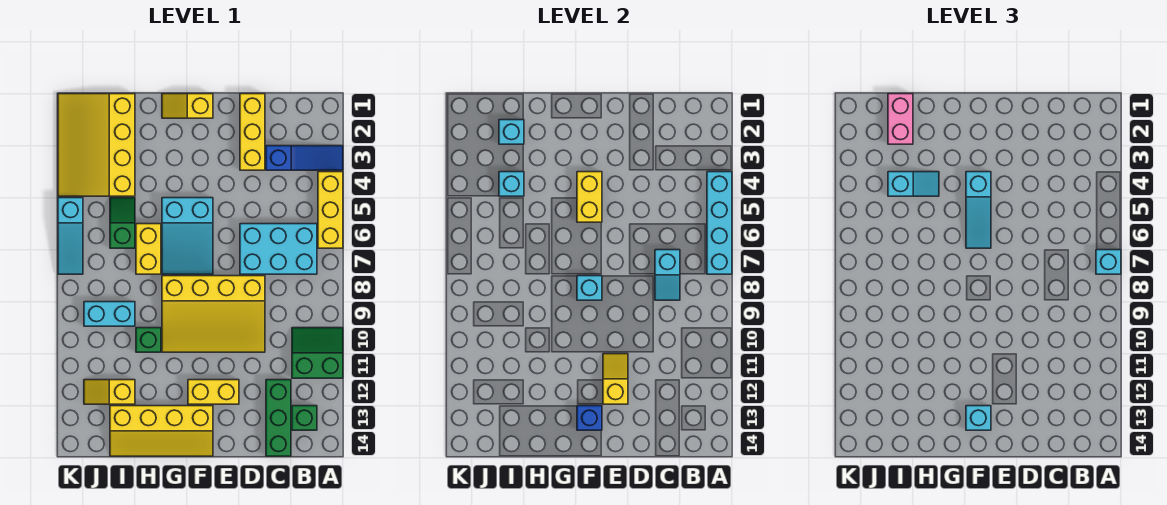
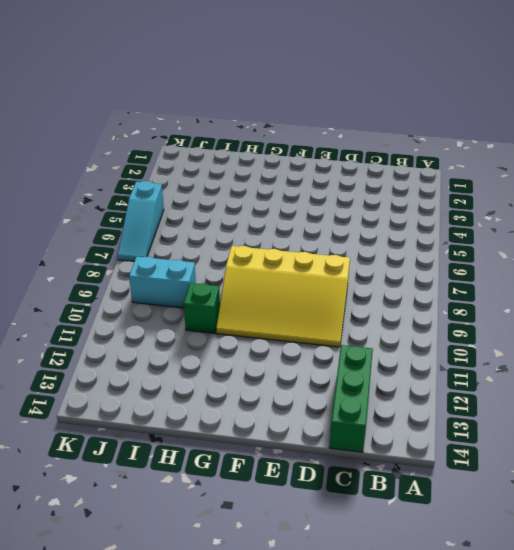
none -> blue slope A3:C3 level 1 top C
none -> yellow brick A4:A6 level 1
none -> green slope A10:B11 level 1 top 11
none -> cyan brick B6:D7 level 1

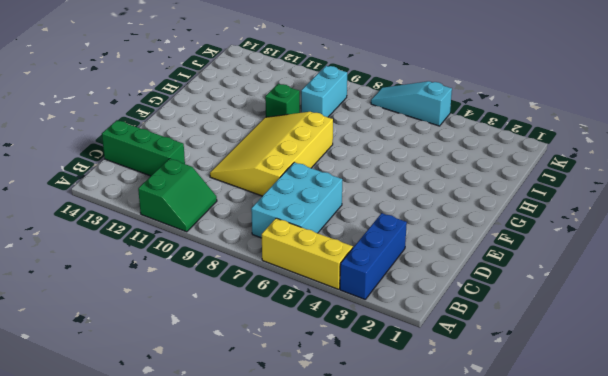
blue brick A3:C3 level 1 -> blue slope A3:C3 level 1 top C
none -> green brick B13 level 1
none -> yellow brick D1:D3 level 1
none -> yellow brick E12:F12 level 1
none -> yellow slope F1:G1 level 1 top F

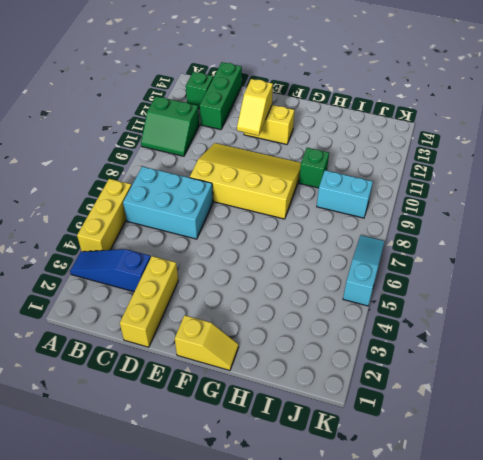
none -> cyan slope F5:G7 level 1 top 5
none -> yellow slope F13:I14 level 1 top 13
none -> yellow brick H6:H7 level 1
none -> yellow slope I1:K4 level 1 top I

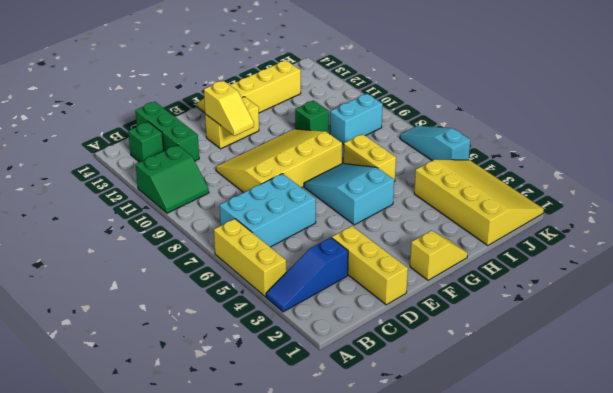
none -> green slope I5:I6 level 1 top 6
none -> yellow slope I12:J12 level 1 top I
none -> cyan brick A4:A7 level 2
none -> cyan slope C7:C8 level 2 top 7

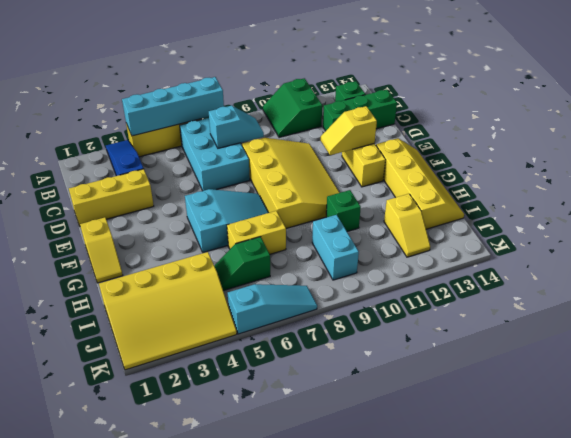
none -> yellow brick F4:F5 level 2
none -> cyan brick F8 level 2
none -> blue brick F13 level 2
none -> cyan brick I2 level 2

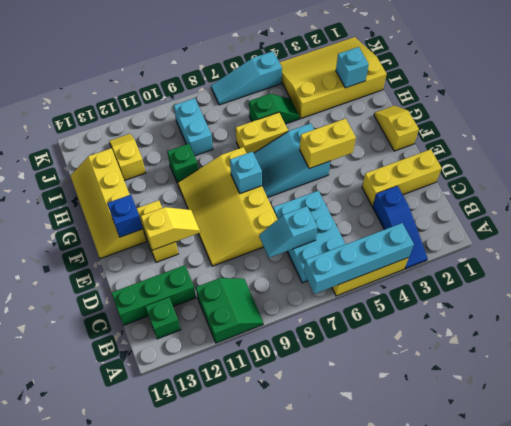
none -> cyan brick I4 level 2
none -> cyan brick A7 level 3
none -> cyan slope F4:F6 level 3 top 4
none -> cyan brick F13 level 3

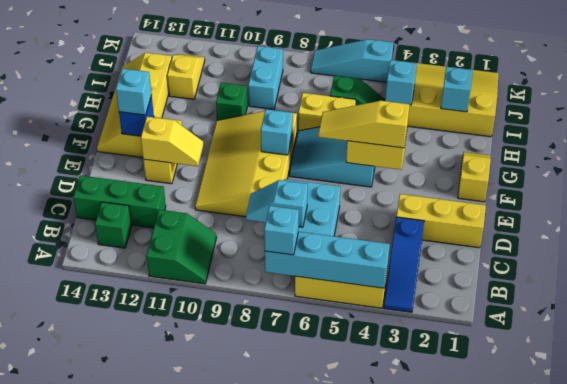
yellow slope F4:F6 level 3 top 4 -> cyan slope F4:F6 level 3 top 4
none -> cyan slope H4:I4 level 3 top I
none -> pink brick I1:I2 level 3

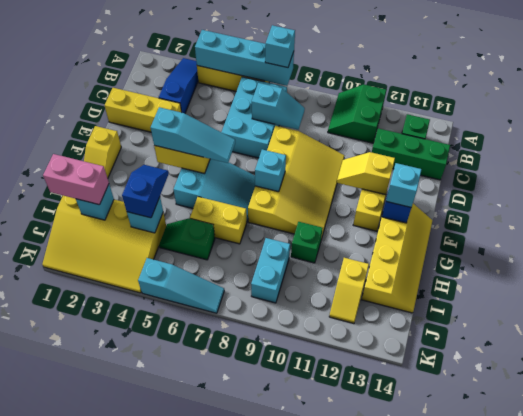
blue slope H4:I4 level 3 top I -> cyan slope H4:I4 level 3 top I

